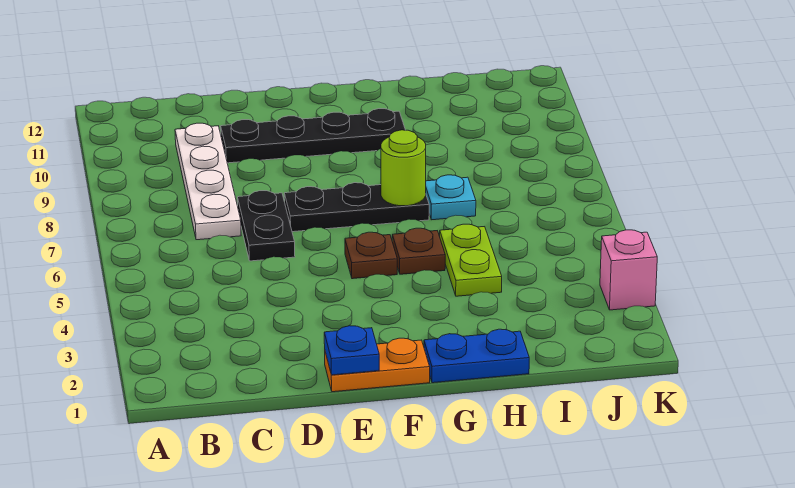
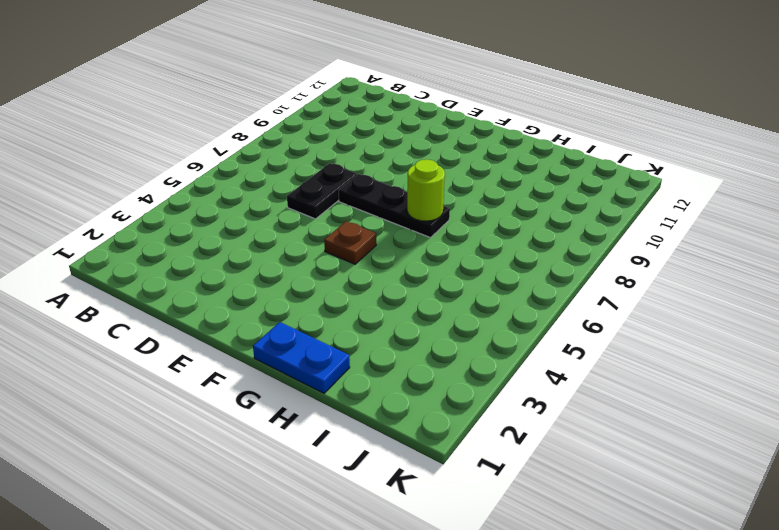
none -> white plate C7:C10 level 1
none -> black plate D10:G10 level 1
none -> orange plate E1:F1 level 1

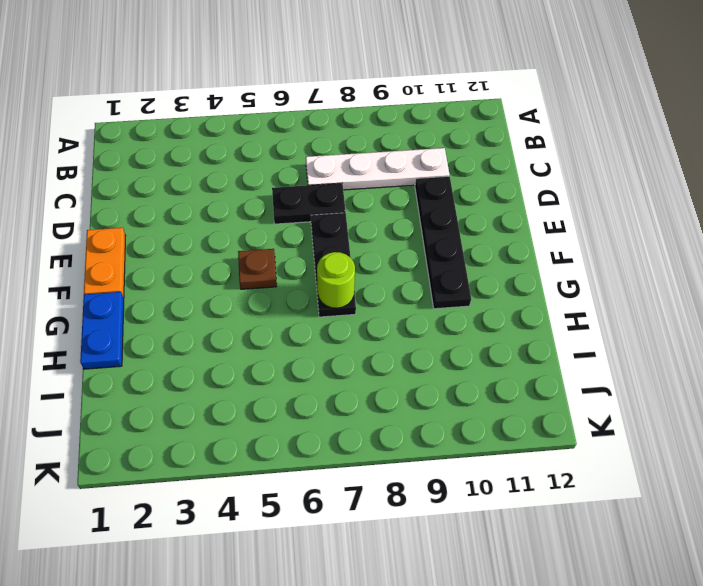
none -> brown plate G5 level 1
none -> lime plate H4:H5 level 1
none -> cyan plate H7 level 1

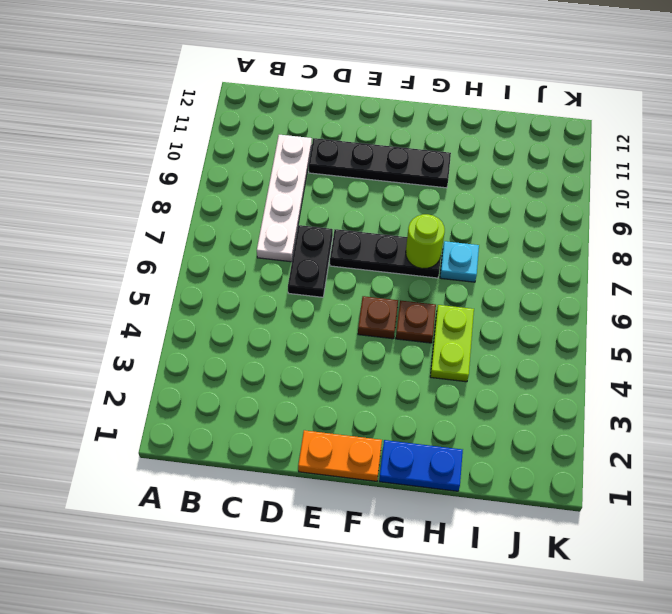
none -> pink brick K3 level 1
none -> blue plate E1 level 2

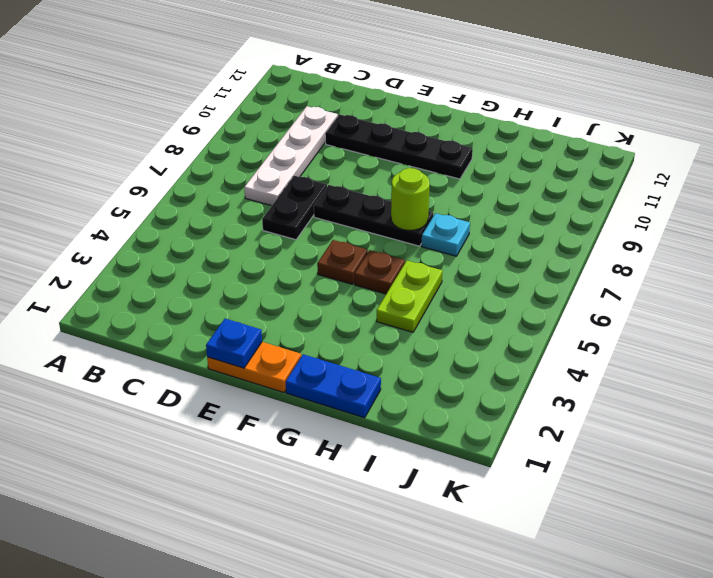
none -> pink brick K3 level 1

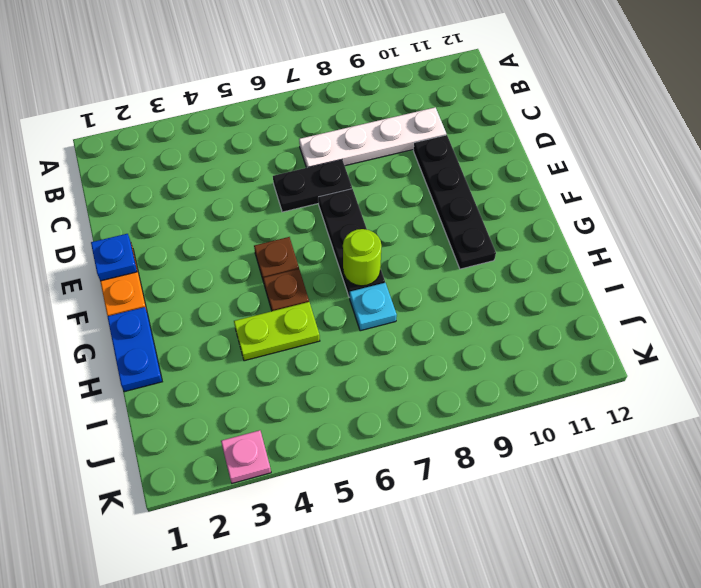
pink plate K3 level 1 -> pink brick K3 level 1

